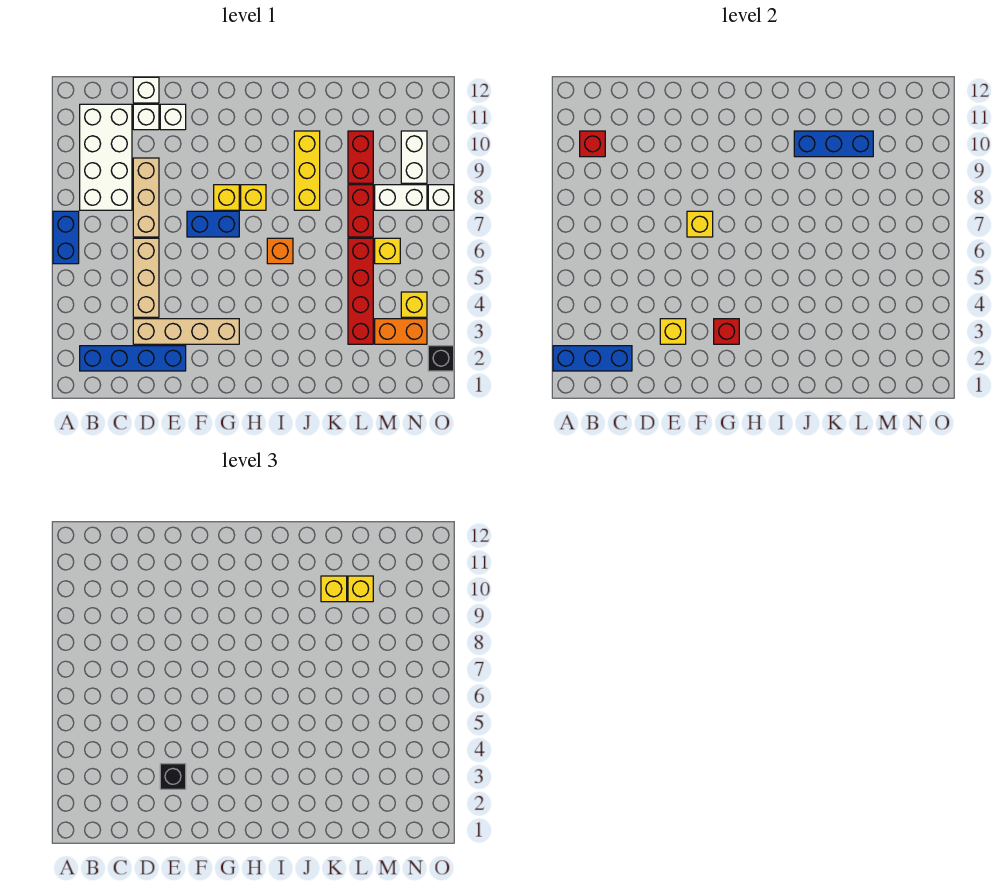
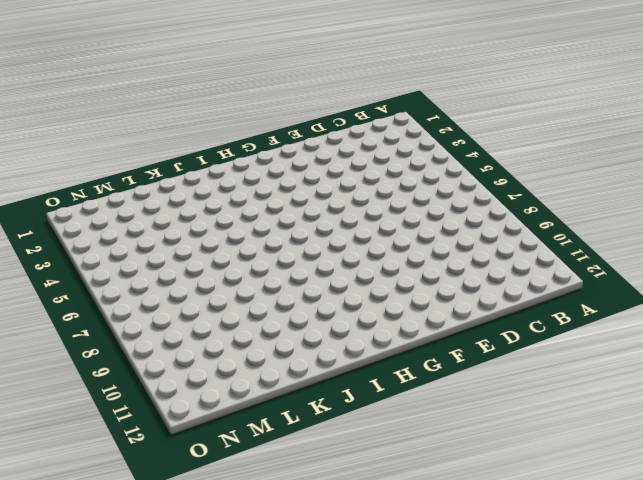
none -> blue brick A6:A7 level 1
none -> blue brick B2:E2 level 1
none -> white brick B8:C11 level 1
none -> tan brick D3:G3 level 1

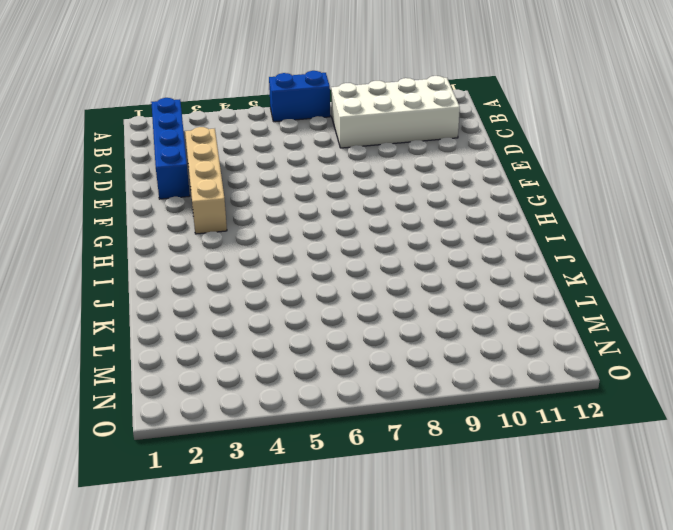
none -> tan brick D4:D6 level 1
none -> tan brick D7:D9 level 1
none -> white brick D11 level 1
none -> white brick D12 level 1

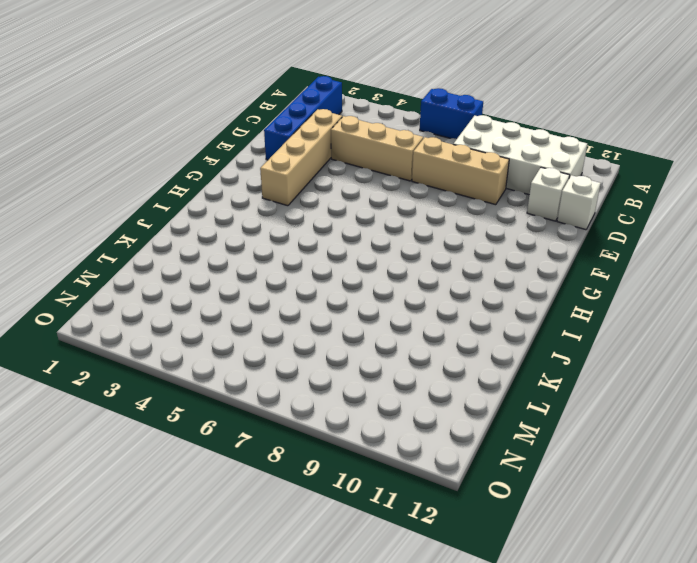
none -> white brick E11 level 1
none -> blue brick F7:G7 level 1
none -> yellow brick G8 level 1
none -> yellow brick H8 level 1

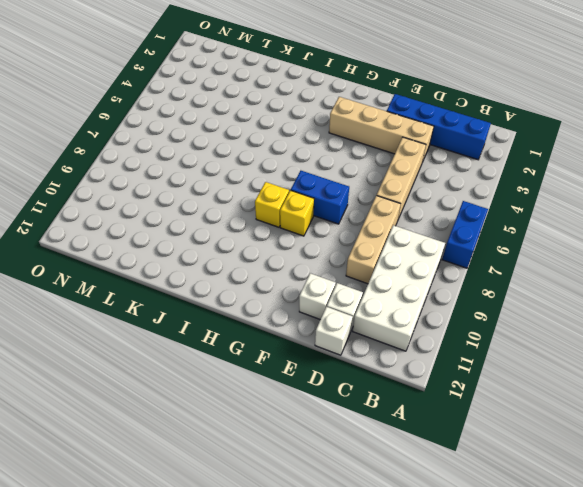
none -> orange brick I6 level 1
none -> yellow brick J8:J10 level 1
none -> red brick L3:L6 level 1
none -> red brick L7:L8 level 1

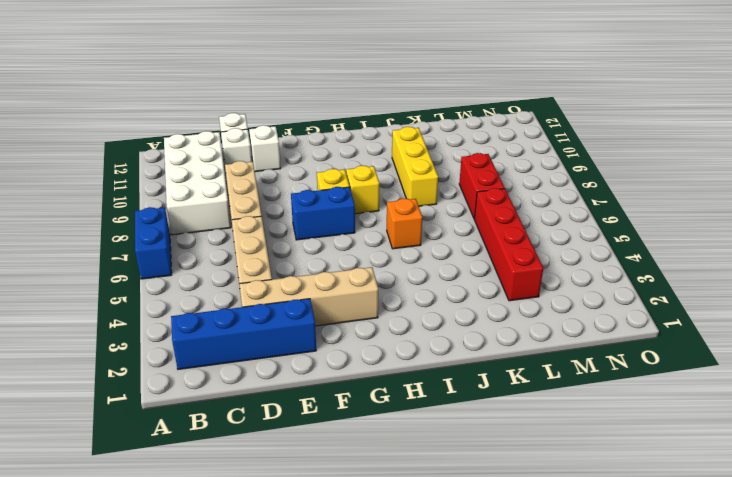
none -> red brick L9:L10 level 1
none -> orange brick M3:N3 level 1
none -> yellow brick M6 level 1
none -> white brick M8:N8 level 1

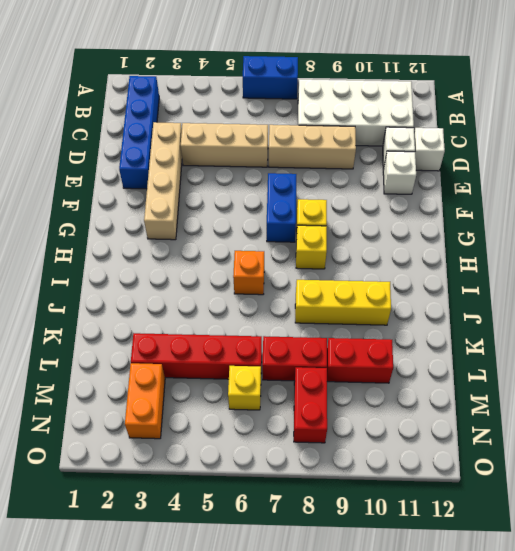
red brick M8:N8 level 1 -> white brick M8:N8 level 1
none -> yellow brick N4 level 1
none -> white brick N9:N10 level 1
none -> black brick O2 level 1
none -> white brick O8 level 1

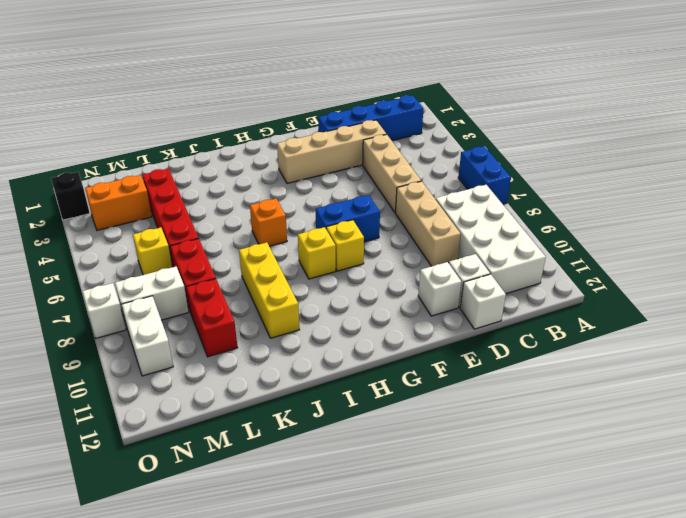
none -> yellow brick N4 level 1
none -> blue brick A2:C2 level 2
none -> red brick B10 level 2
none -> yellow brick E3 level 2

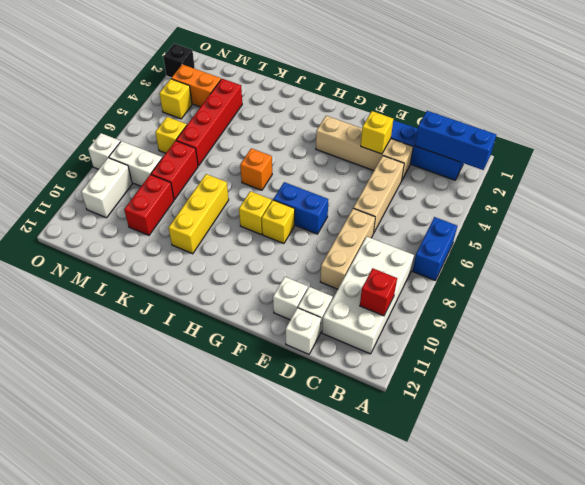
none -> yellow brick F7 level 2
none -> red brick G3 level 2
none -> blue brick J10:L10 level 2
none -> black brick E3 level 3

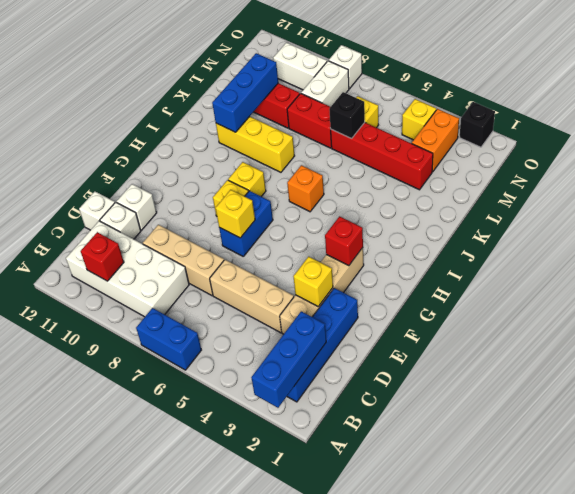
black brick L6 level 2 -> black brick E3 level 3
none -> yellow brick K10 level 3
none -> yellow brick L10 level 3

